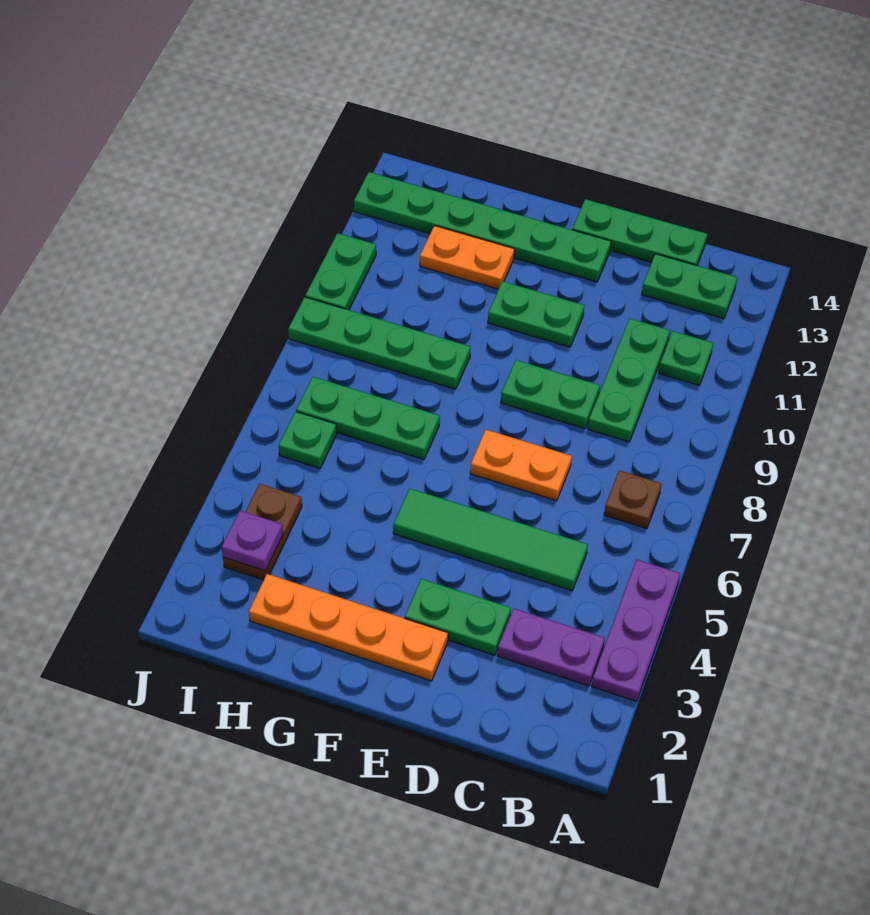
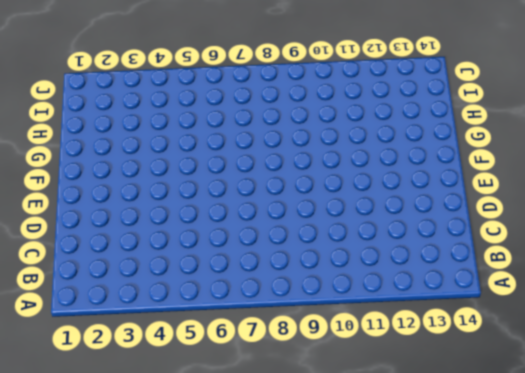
none -> purple plate A3:A5 level 1
none -> purple plate B3:C3 level 1
none -> brown plate B7 level 1

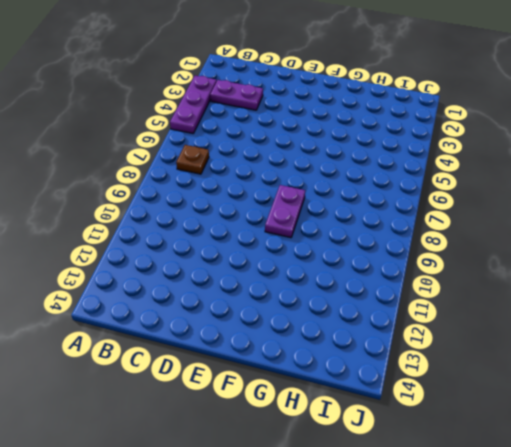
purple plate F8:F9 level 1 -> none
none -> green plate B11 level 1
none -> green plate B13:C13 level 1
none -> green tile C5:F5 level 1

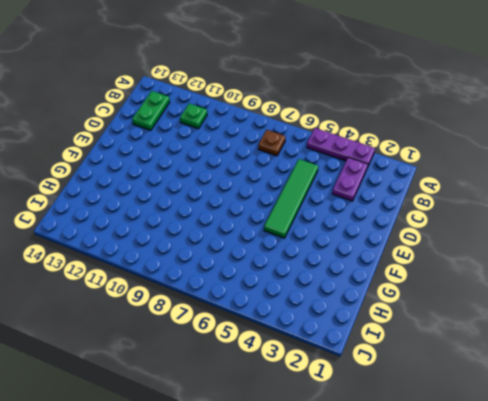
none -> green plate C9:C11 level 1
none -> green plate C14:E14 level 1
none -> green plate D3:E3 level 1

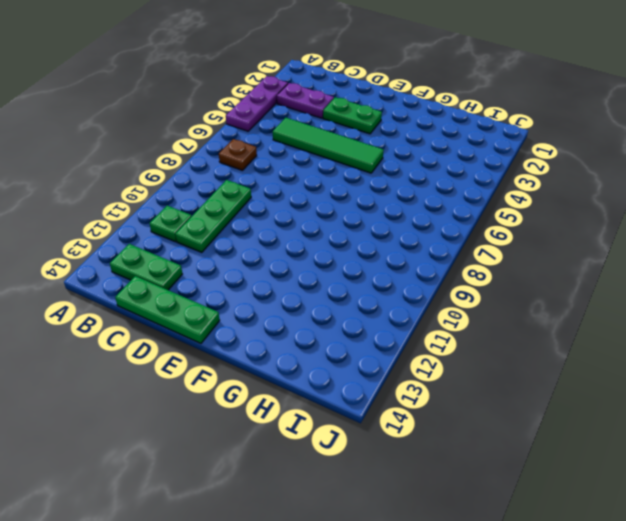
none -> orange plate D7:E7 level 1
none -> green plate D9:E9 level 1
none -> orange plate E2:H2 level 1

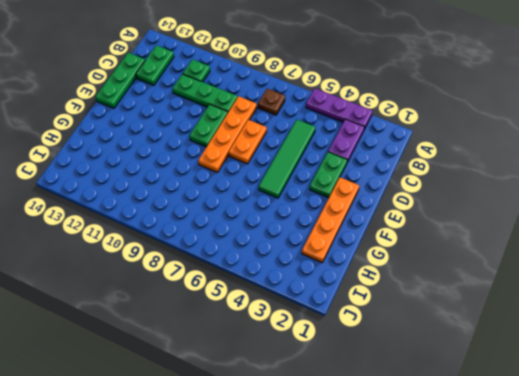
orange plate C8:F8 level 1 -> none
none -> green plate E11:F11 level 1
none -> green plate E13:J13 level 1
none -> green plate G7:I7 level 1

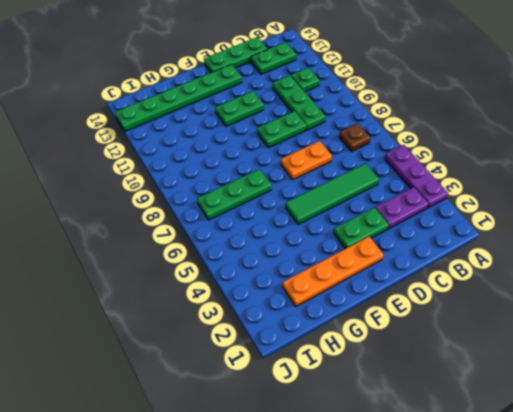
none -> green plate G9:J9 level 1
none -> orange plate G12:H12 level 1
none -> brown plate I3:I4 level 1

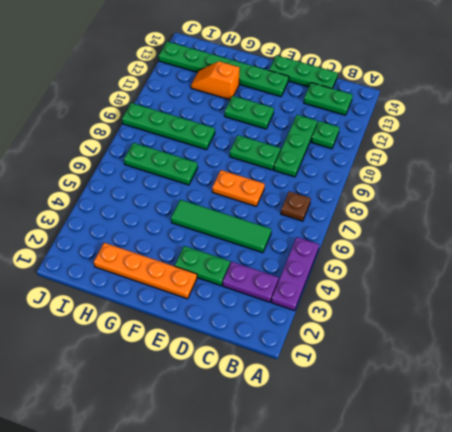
orange slope G12:H12 level 1 top G -> orange plate G12:H12 level 1
none -> brown plate I3:I4 level 1
none -> green plate I6 level 1
none -> green plate J10:J11 level 1

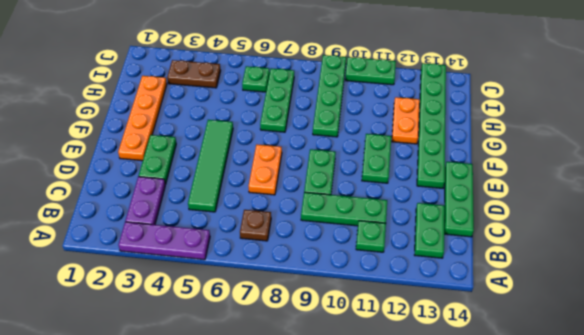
none -> purple plate I3 level 2

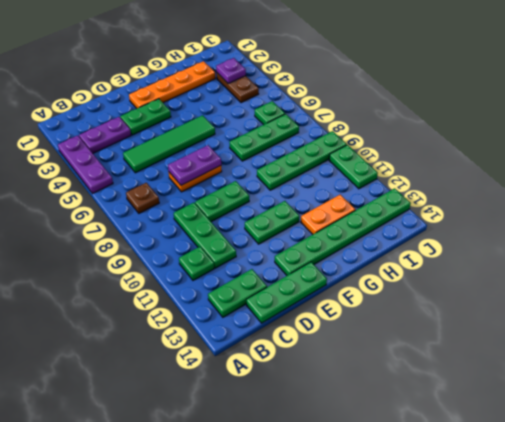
purple plate D7:E7 level 2 -> none

